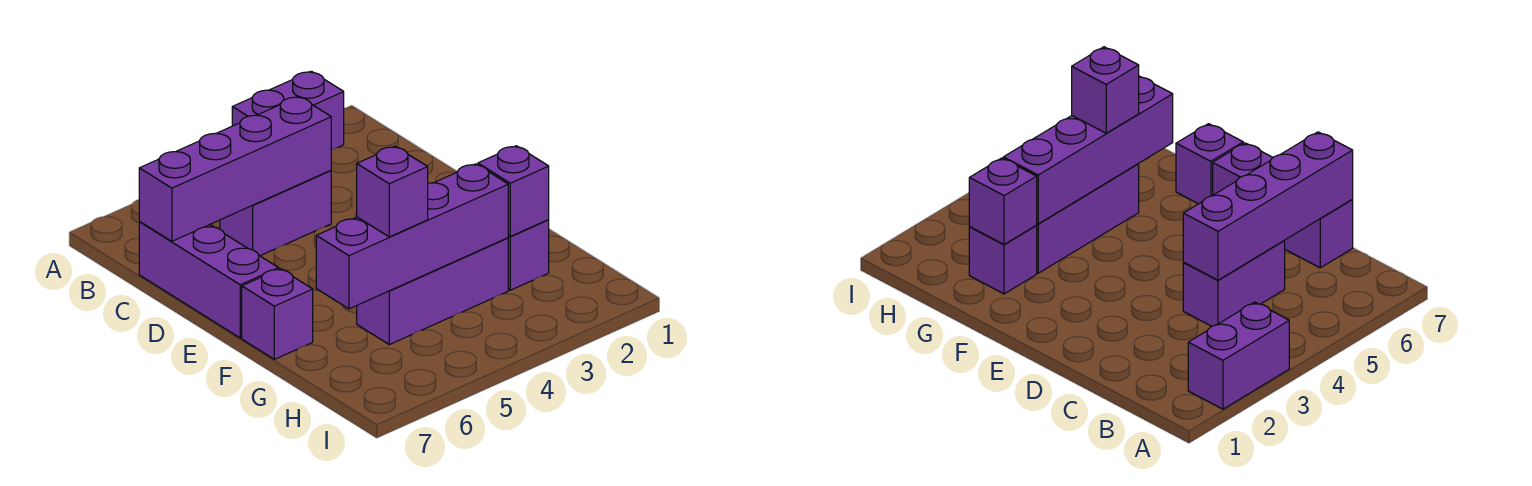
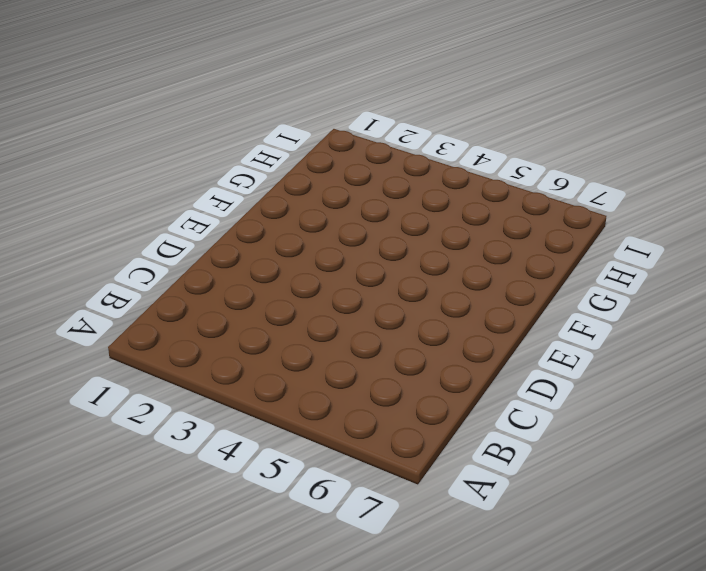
none -> purple brick A2:A3 level 1
none -> purple brick C4:C5 level 1

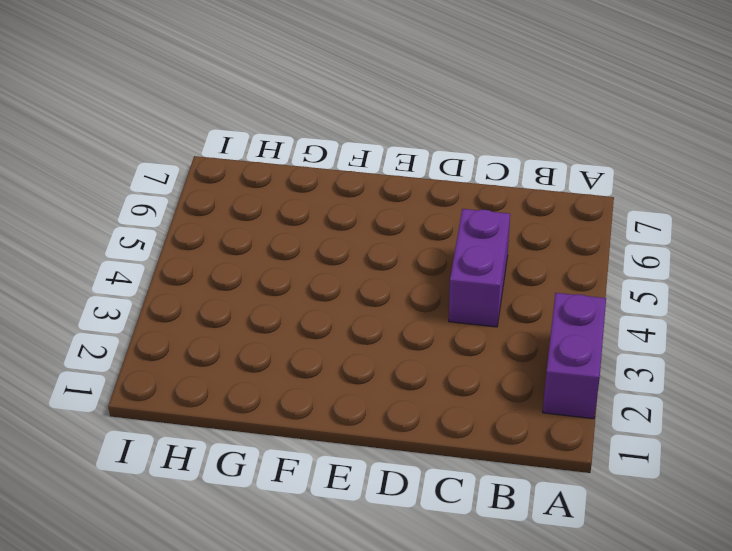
none -> purple brick C7:E7 level 1
none -> purple brick F7 level 1

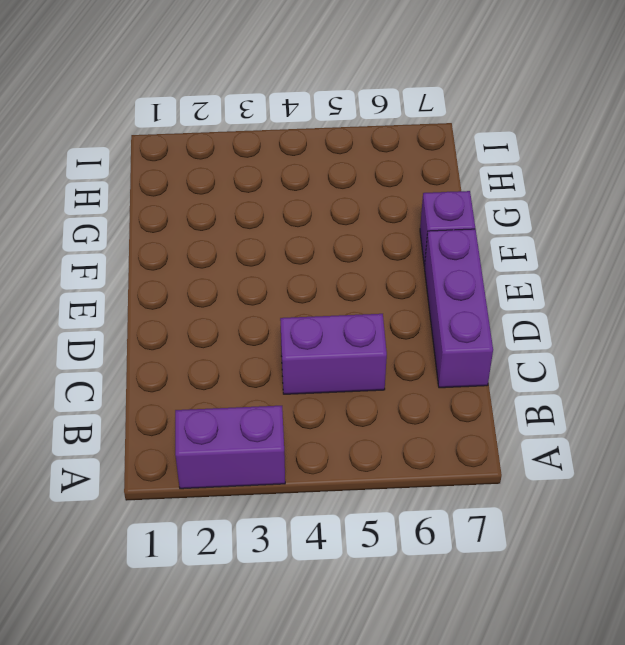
none -> purple brick G2 level 1
none -> purple brick G3:G5 level 1

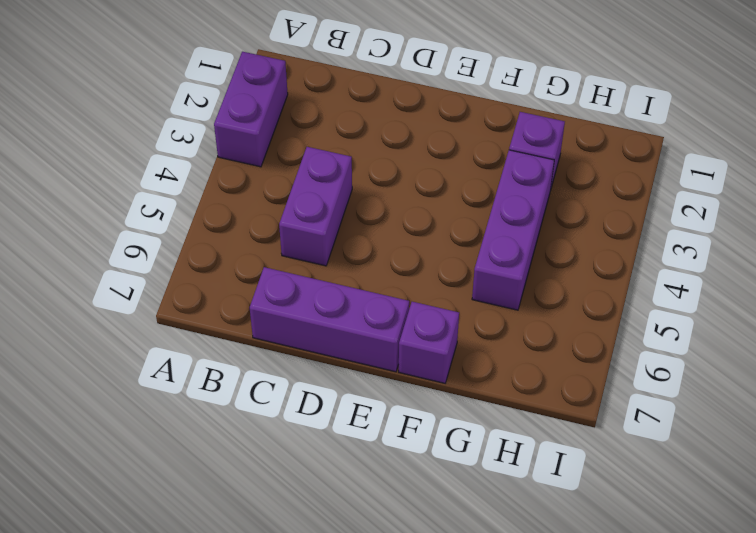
none -> purple brick C4:C7 level 2
none -> purple brick G2 level 2

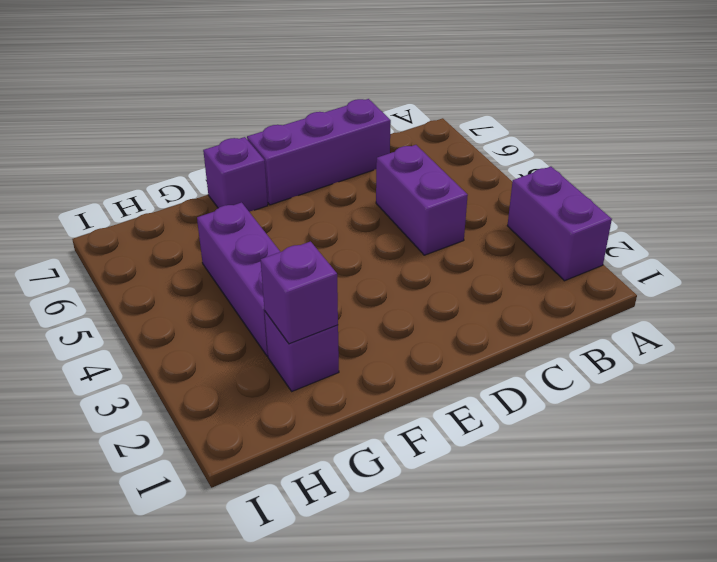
none -> purple brick C4:C7 level 2
none -> purple brick G3:G6 level 2

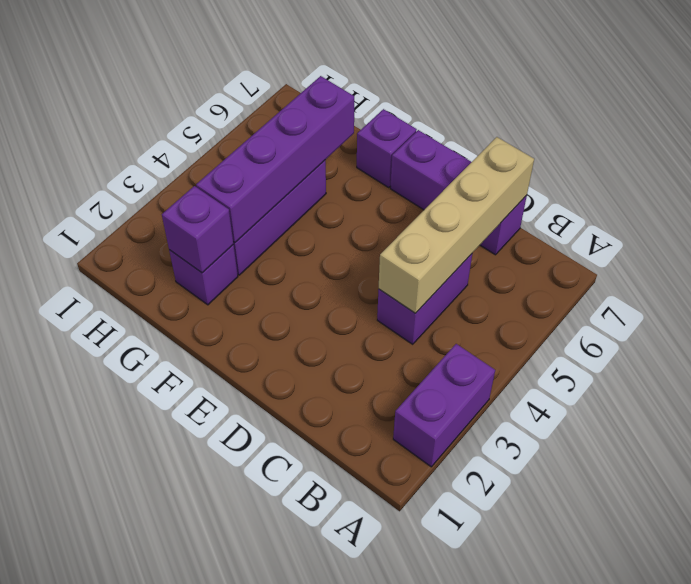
tan brick C4:C7 level 2 -> purple brick C4:C7 level 2
none -> purple brick G5 level 3

